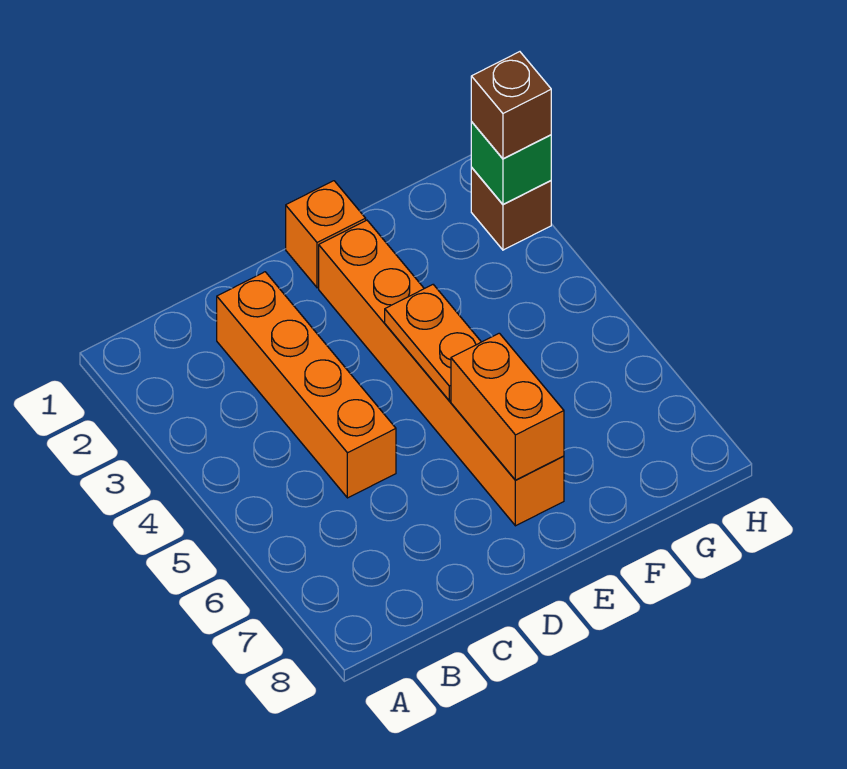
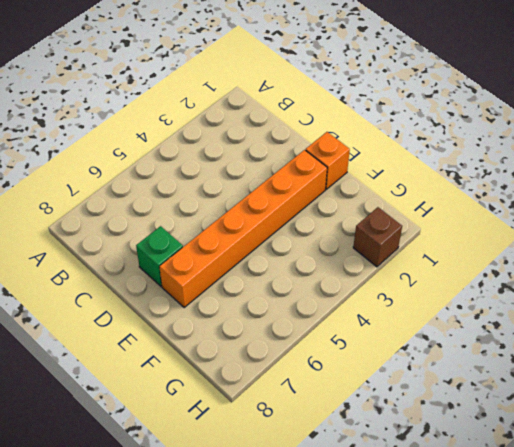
green brick D7 level 1 -> green brick H2 level 2
none -> orange brick C2:C5 level 1
none -> orange plate E4:E5 level 2

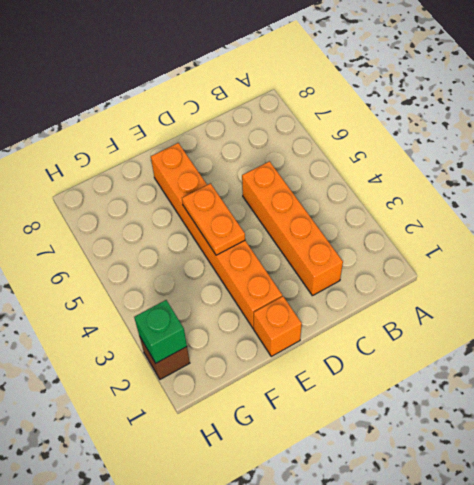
none -> orange brick E6:E7 level 2
none -> brown brick H2 level 3

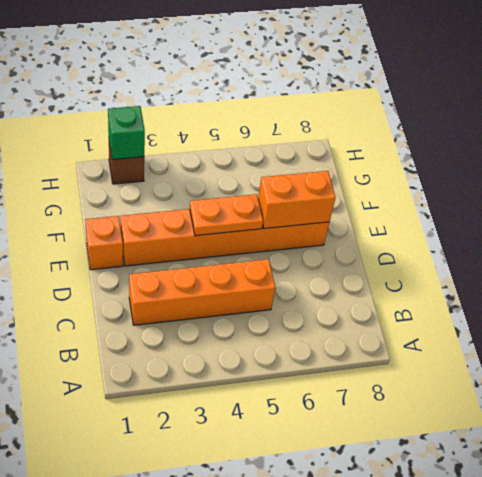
none -> brown brick H2 level 3

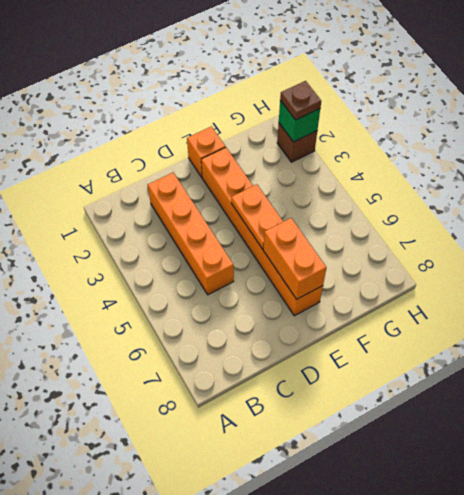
brown plate H2 level 3 -> brown brick H2 level 3

